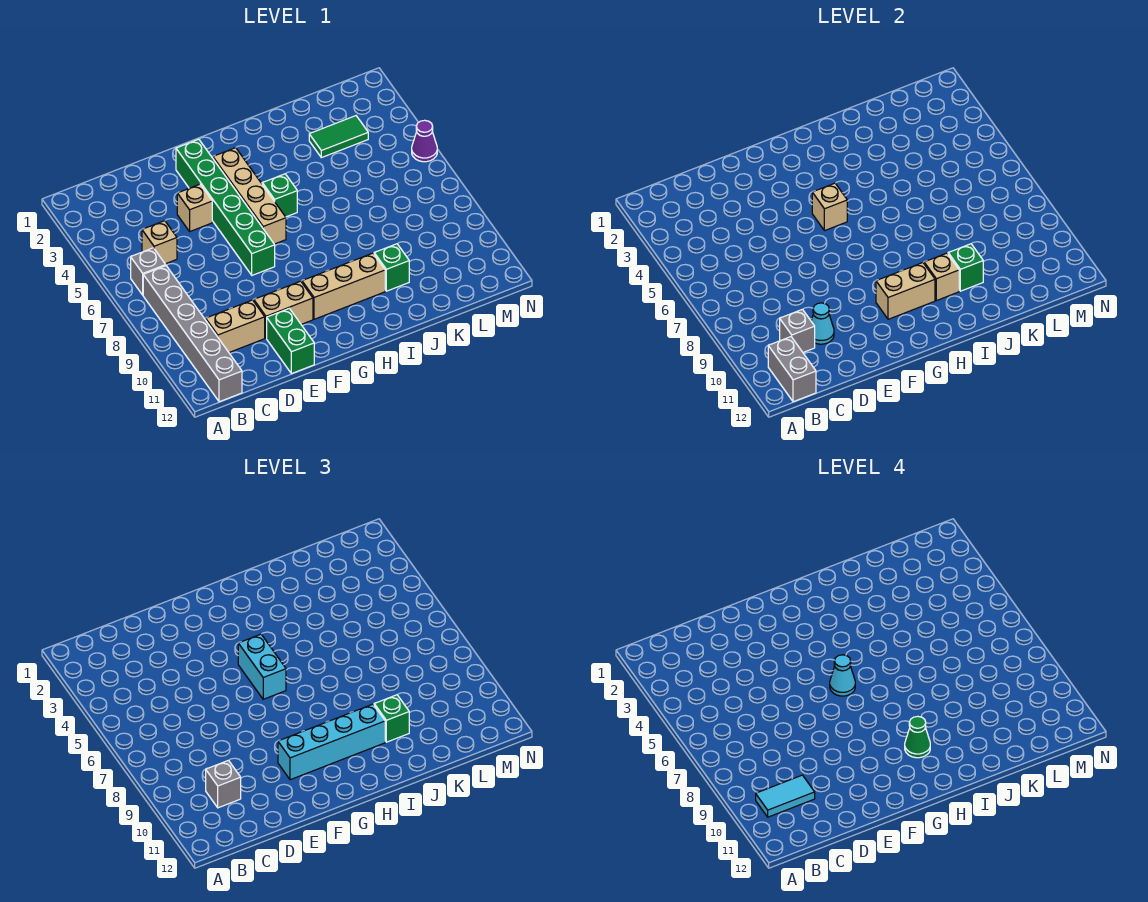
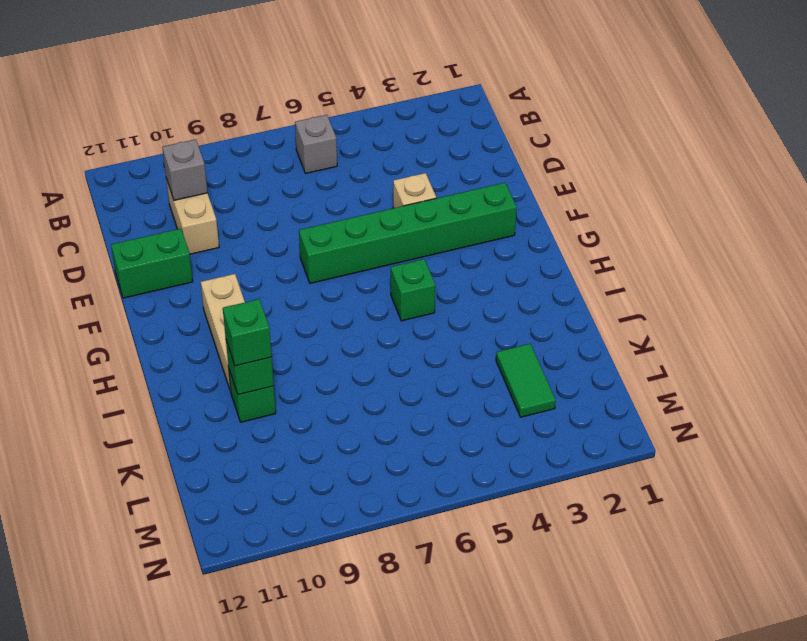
none -> grey brick B7:B12 level 1
none -> tan brick C5 level 1
none -> tan brick E10:F10 level 1

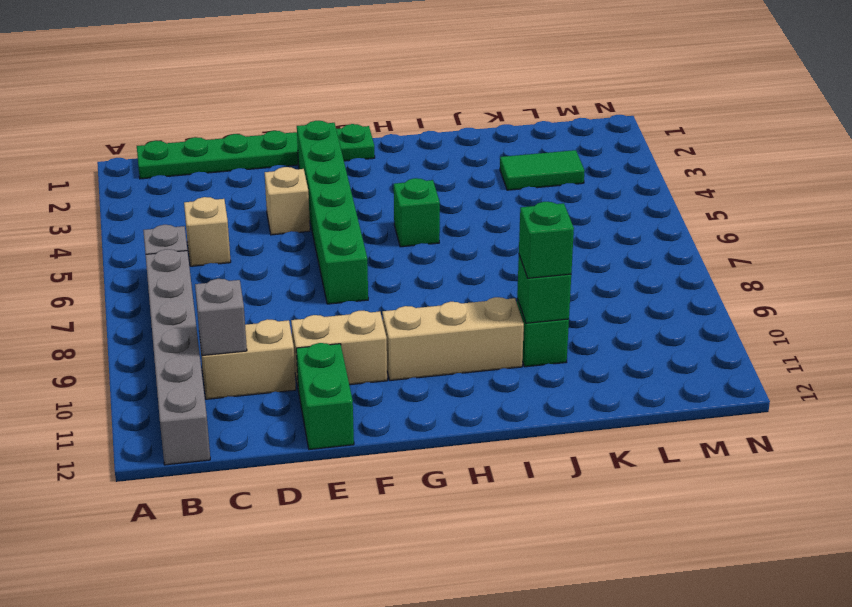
green plate B1:G1 level 1 -> none
none -> tan brick G3:G6 level 1
none -> purple cone N5 level 1
none -> grey brick B11:B12 level 2

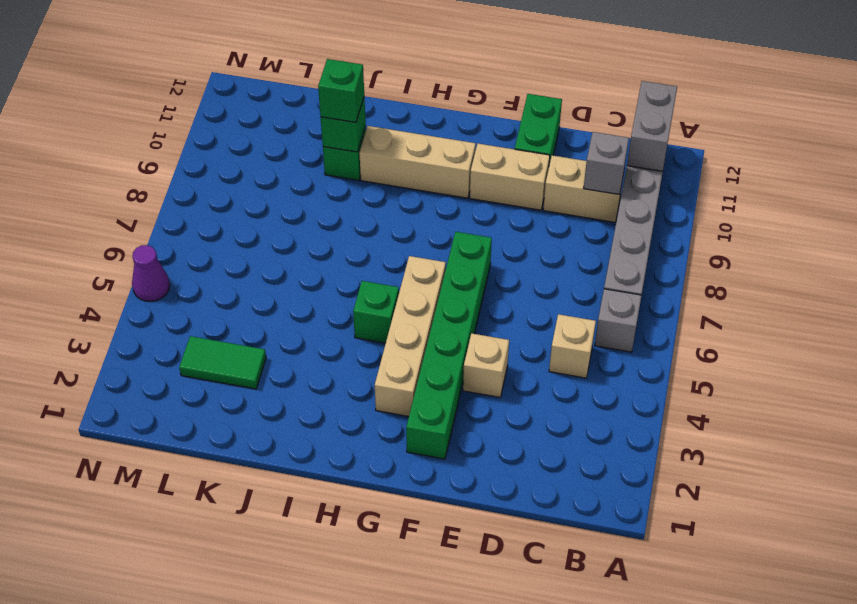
none -> cyan cone D10 level 2
none -> tan brick G5 level 2
none -> tan brick G10:H10 level 2

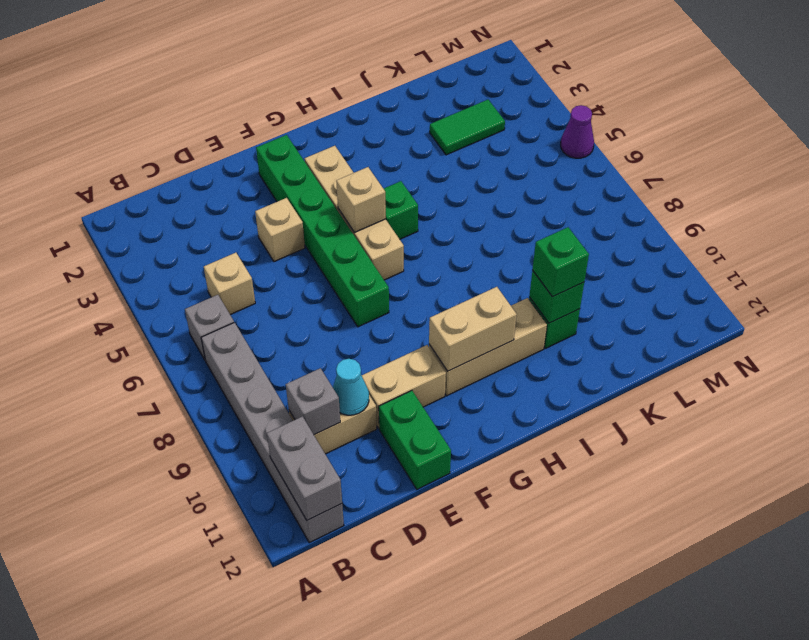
none -> tan brick I10 level 2
none -> grey brick C10 level 3
none -> cyan brick F10:I10 level 3

